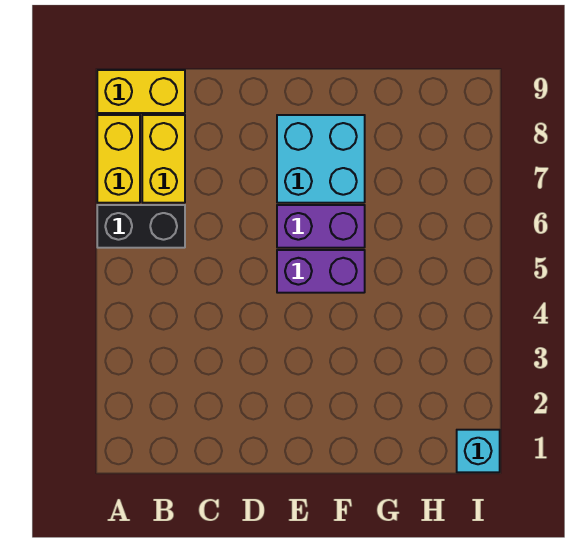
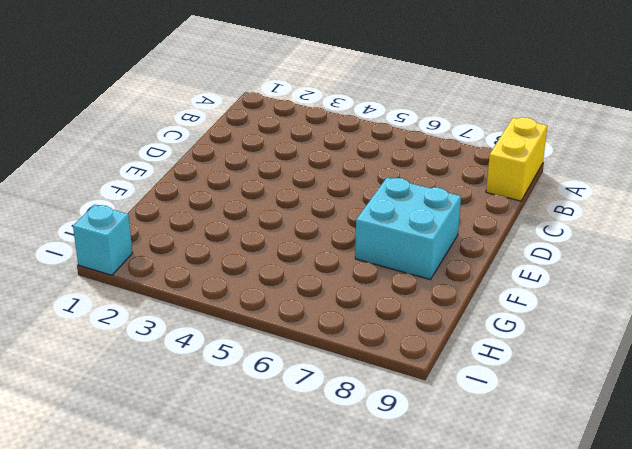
none -> black brick A6:B6 level 1
none -> yellow brick A7:A8 level 1

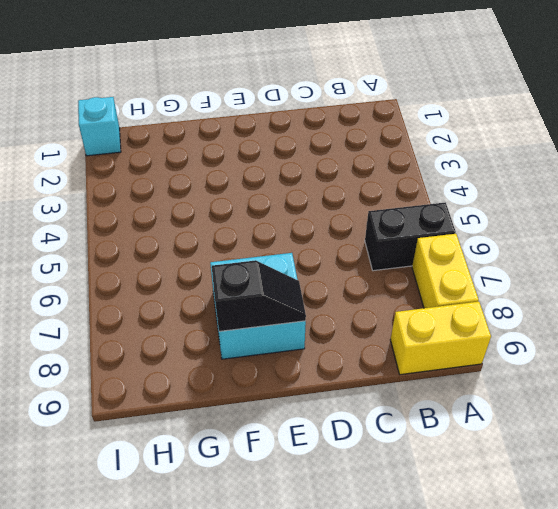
black slope E8:F8 level 2 top F -> none
none -> yellow brick B7:B8 level 1
none -> purple brick E5:F5 level 1

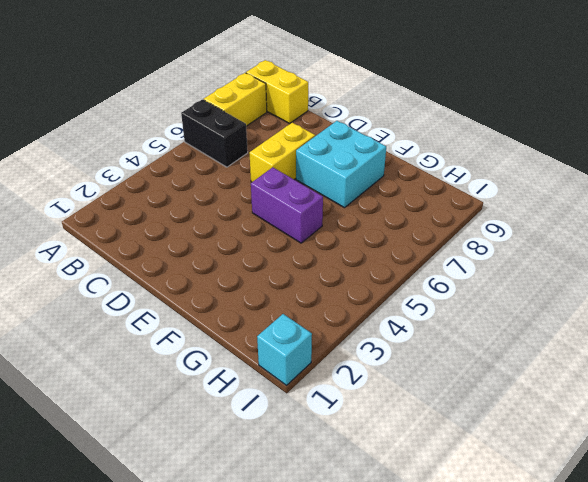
yellow brick D6:D7 level 1 -> yellow brick B7:B8 level 1
none -> purple brick E6:F6 level 1

